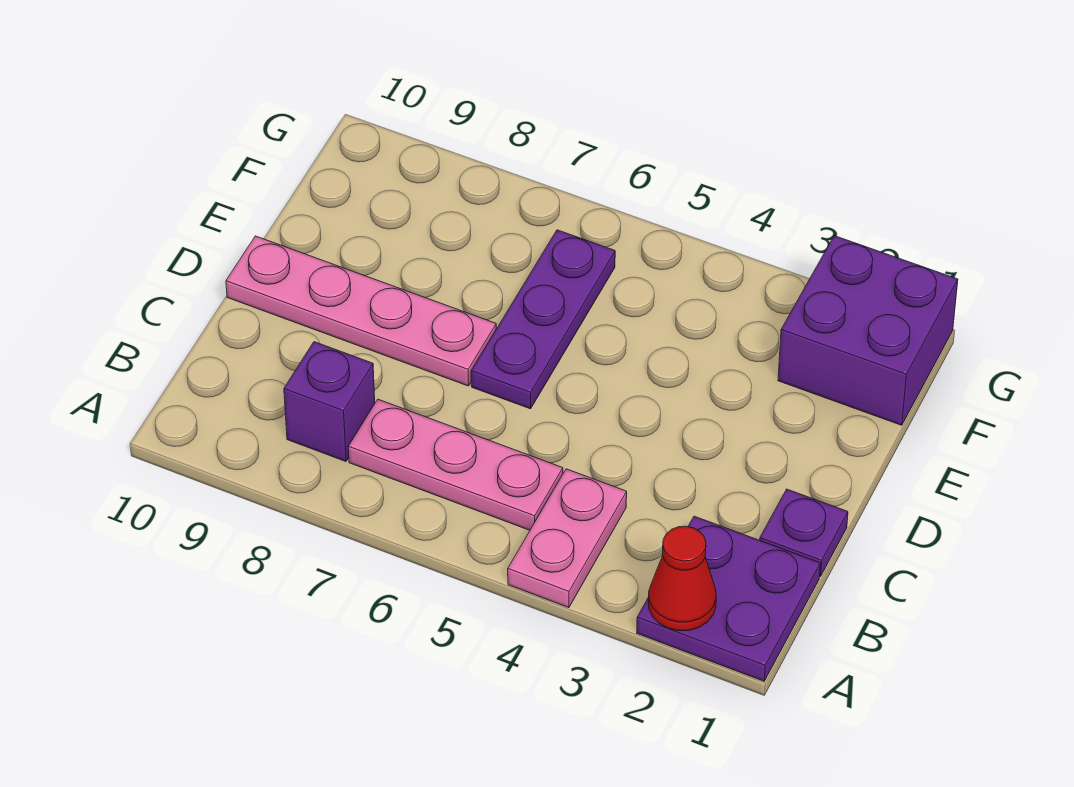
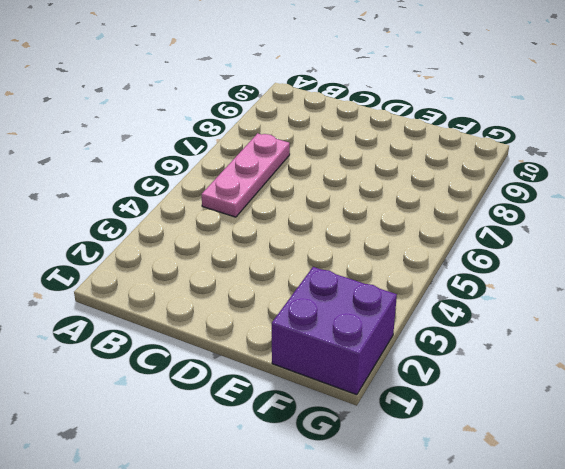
none -> purple plate A1:B2 level 1
none -> pink plate A4:B4 level 1

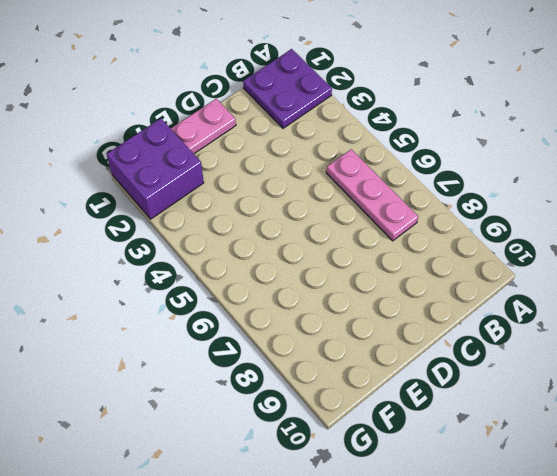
pink plate D1:E1 level 1 -> pink plate A4:B4 level 1
none -> purple brick B8 level 1
none -> purple plate C1 level 1

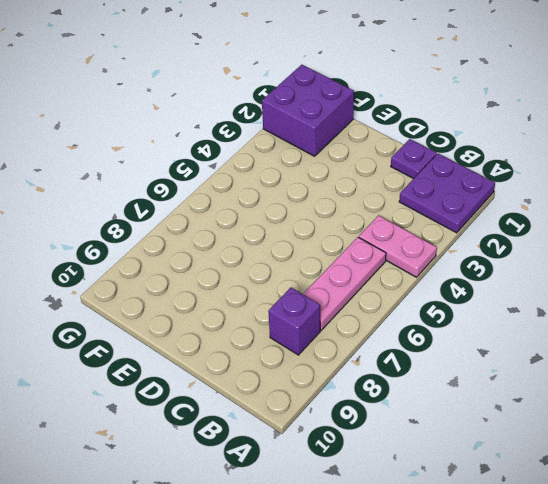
none -> purple plate D6:F6 level 1
none -> pink plate D7:D10 level 1

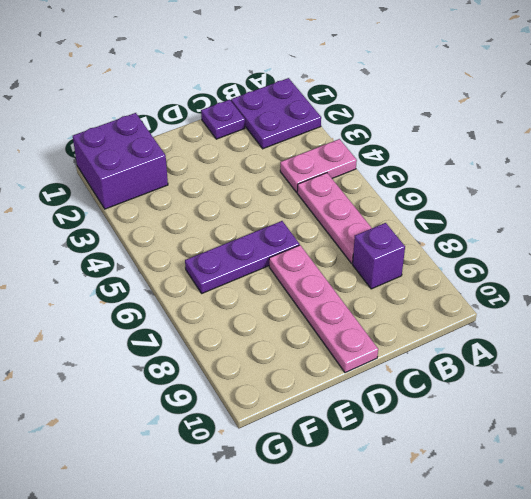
none -> red cone A2 level 2

